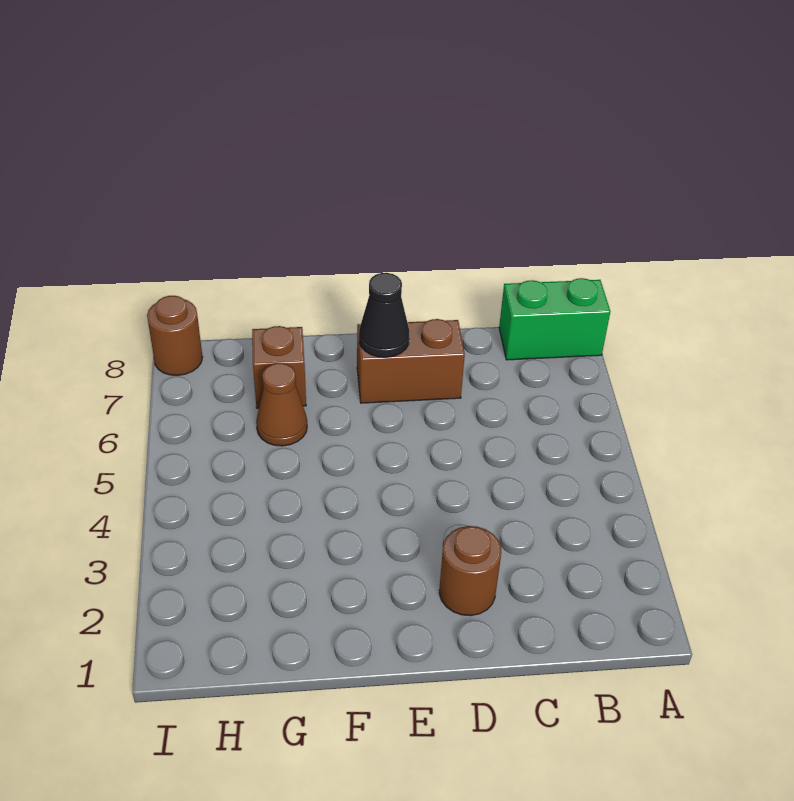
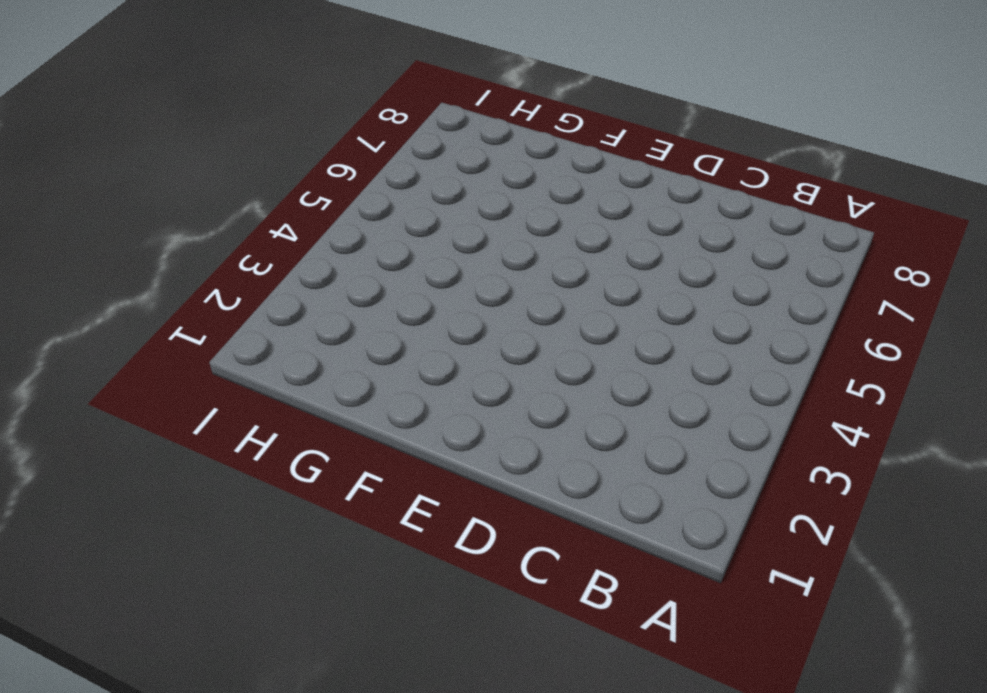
none -> green brick A8:B8 level 1
none -> brown round brick D2 level 1

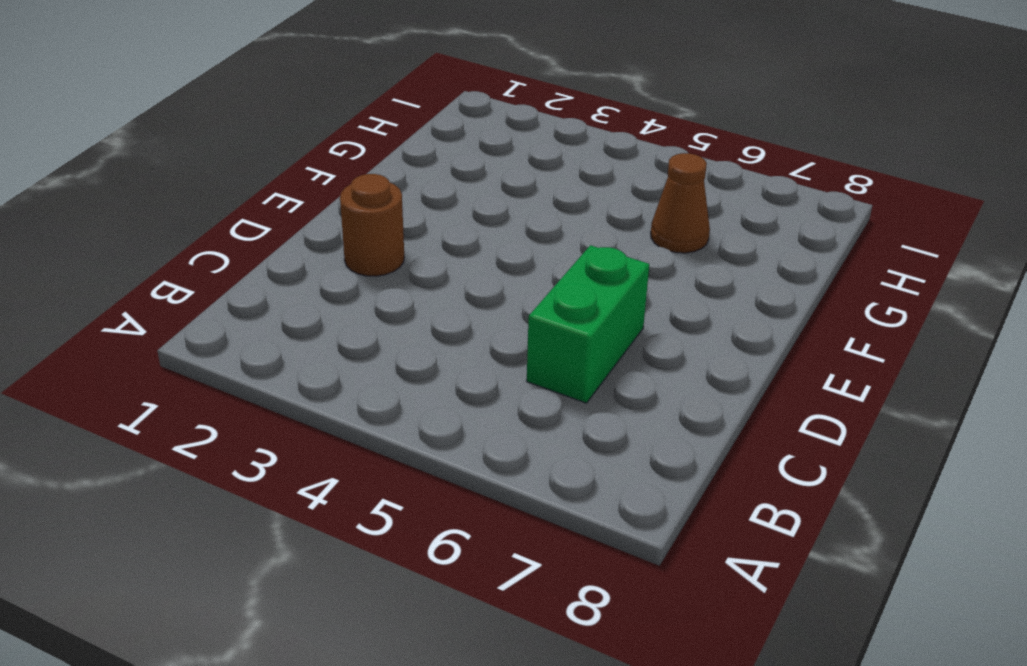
green brick C6:D6 level 1 -> green brick A8:B8 level 1
none -> brown brick D7:E7 level 1
none -> brown brick G7 level 1

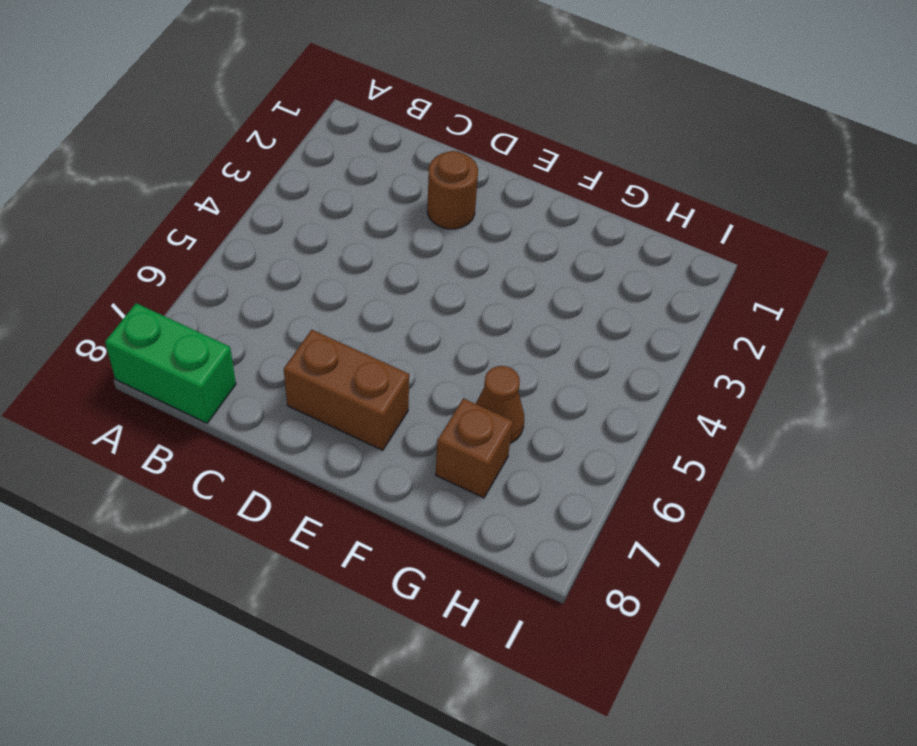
none -> brown round brick I8 level 1
none -> black cone E7 level 2

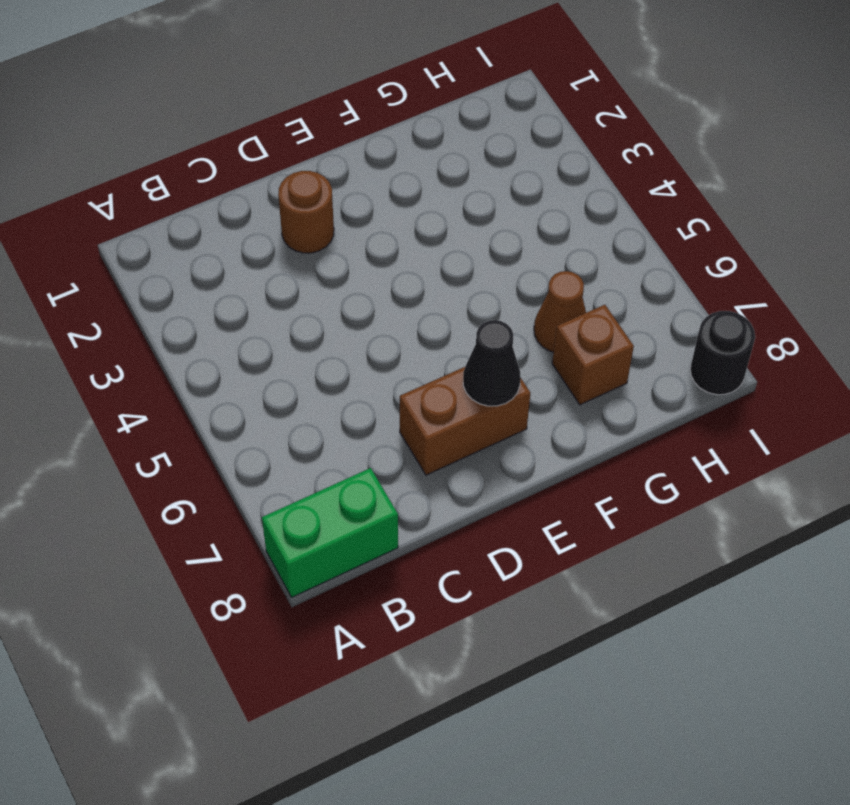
black round brick I8 level 1 -> brown round brick I8 level 1

